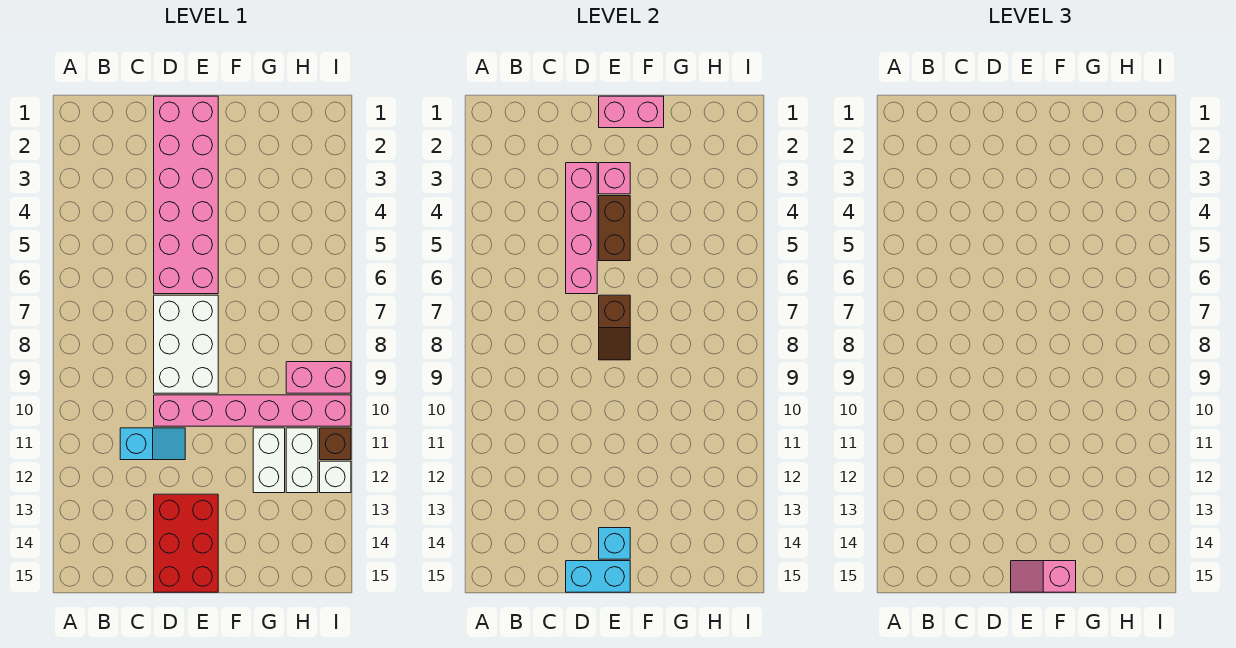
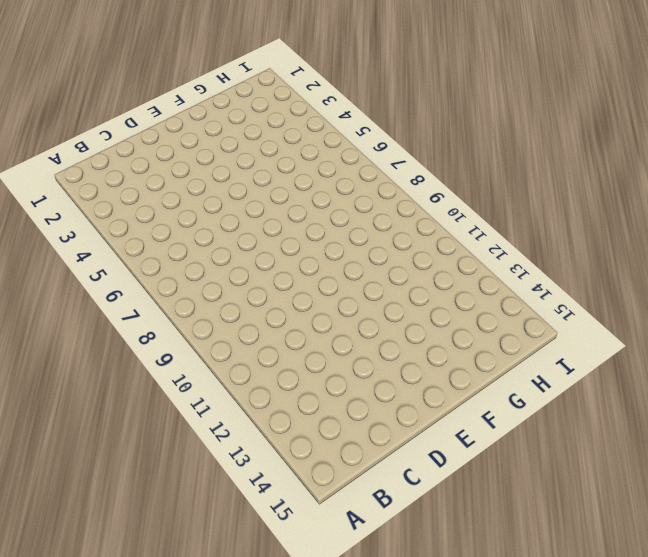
none -> cyan slope C11:D11 level 1 top C
none -> pink brick D1:E6 level 1
none -> white brick D7:E9 level 1

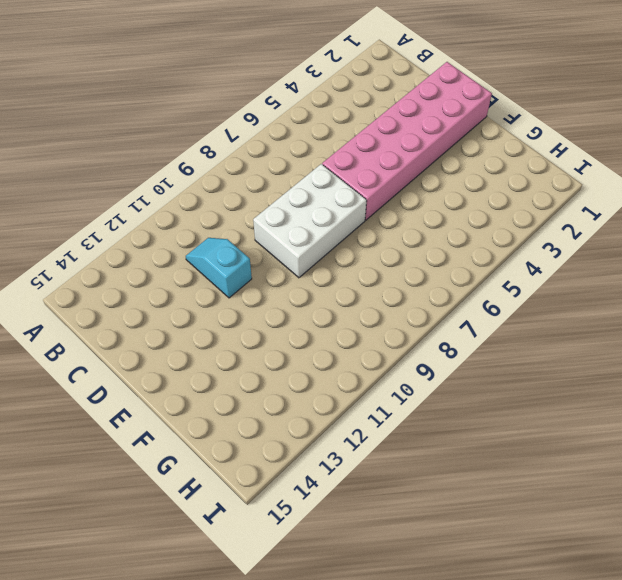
cyan slope C11:D11 level 1 top D -> cyan slope C11:D11 level 1 top C
none -> pink brick D10:I10 level 1
none -> red brick D13:E15 level 1
none -> white brick G11:G12 level 1

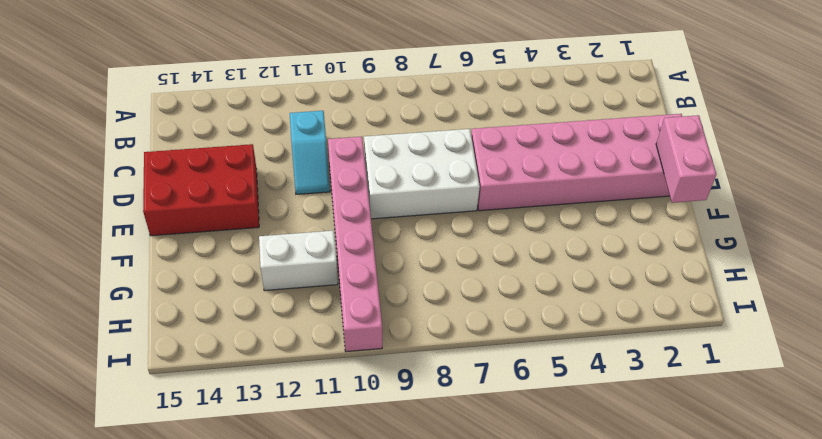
none -> pink brick H9:I9 level 1
none -> white brick H11:H12 level 1
none -> brown brick I11 level 1

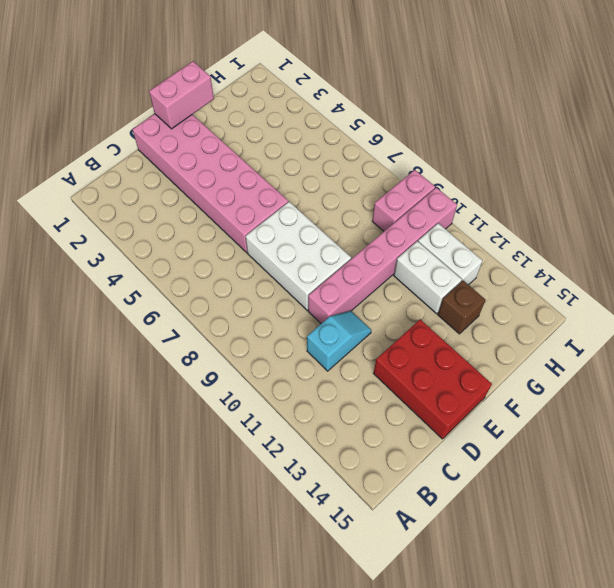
brown brick G13 level 1 -> brown brick I11 level 1
none -> white brick I12 level 1
none -> pink brick D3:D6 level 2
none -> cyan brick D15:E15 level 2

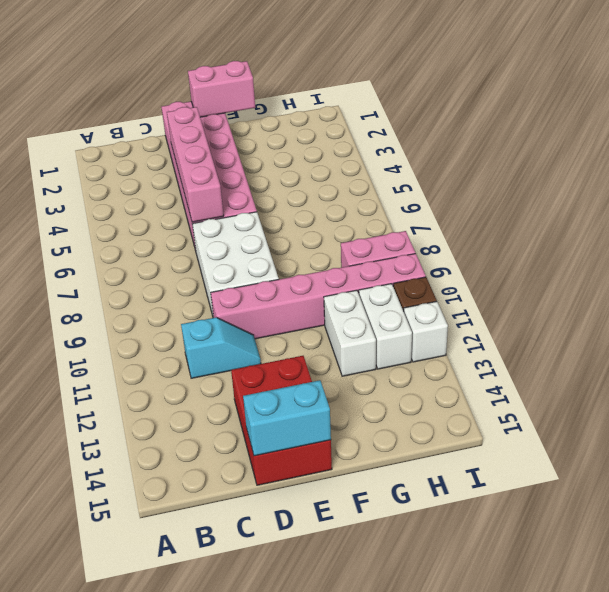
none -> pink brick E3 level 2
none -> brown brick E4:E5 level 2
none -> brown slope E7:E8 level 2 top 7

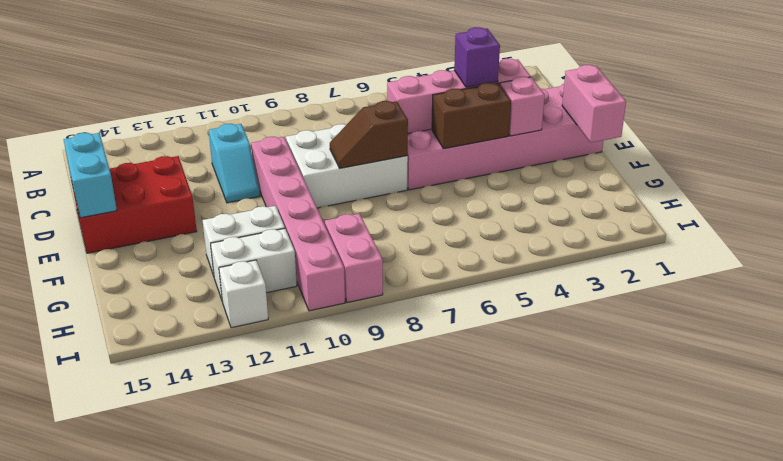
purple brick D4 level 3 -> none
none -> brown brick I11 level 1
none -> cyan brick E14 level 2
none -> pink slope E15:F15 level 3 top F

